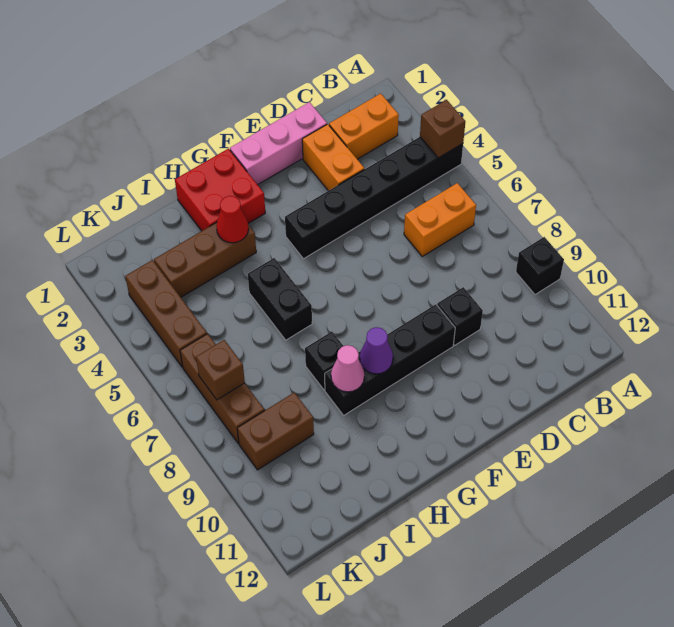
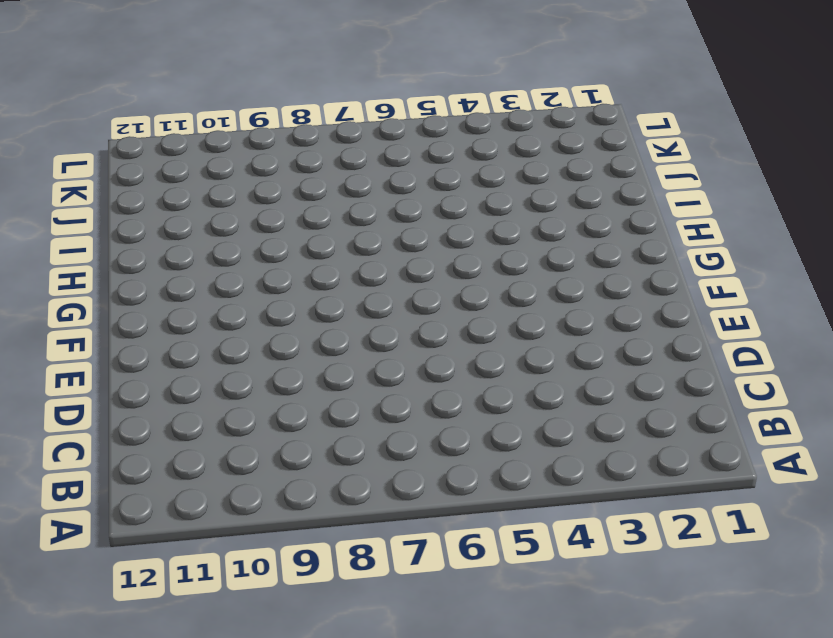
none -> black brick A4:F4 level 1
none -> black brick A9 level 1
none -> orange brick B2:C2 level 1

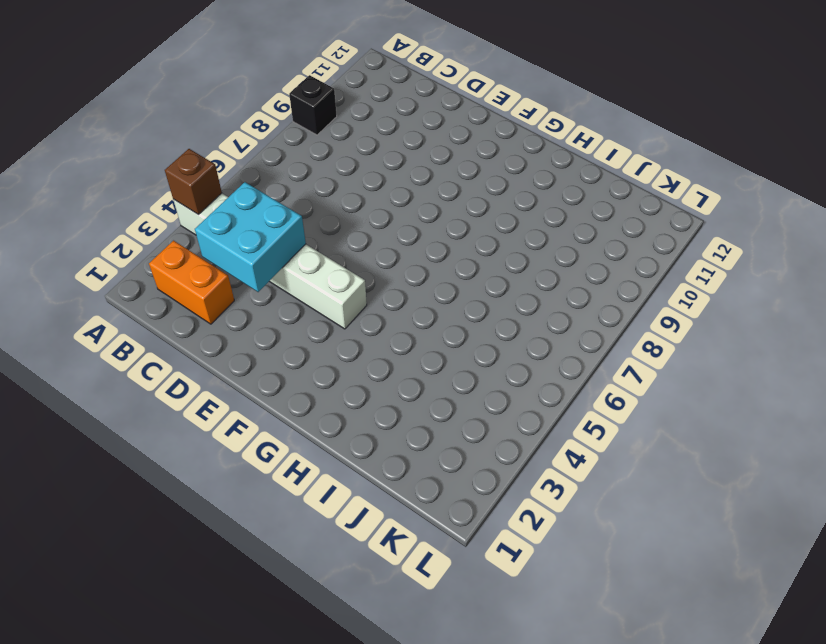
white brick A4:F4 level 1 -> black brick A4:F4 level 1
cyan brick C3:D4 level 2 -> none
none -> orange brick B6:C6 level 1
none -> pink brick D1:F1 level 1
none -> orange brick D2:D3 level 1

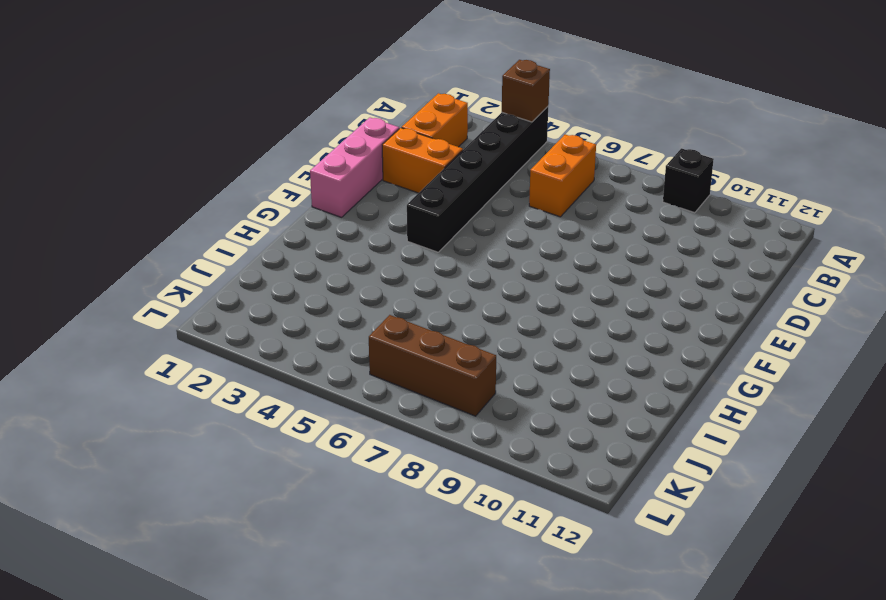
none -> black brick D9 level 1
none -> black brick E9:H9 level 1
none -> red brick G1:H2 level 1

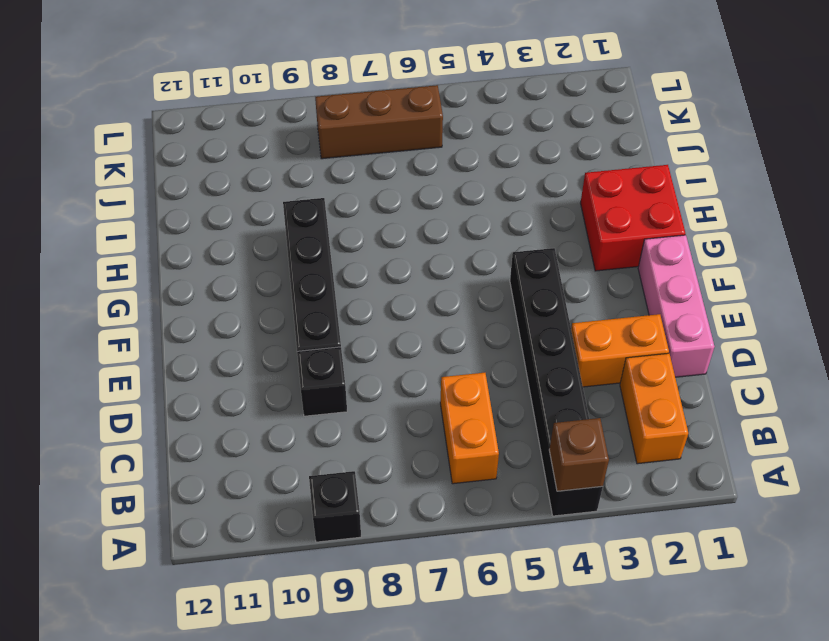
none -> brown brick H3:J3 level 1
none -> black brick H5:H6 level 1
none -> black brick H8 level 1

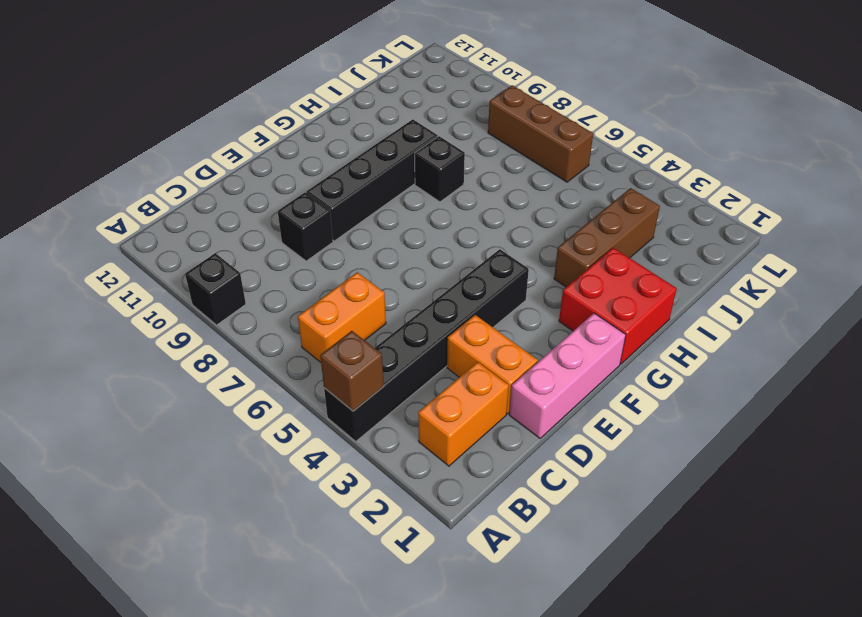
none -> black brick H5:H6 level 1
none -> brown brick J9:K9 level 1
none -> brown brick K3:K5 level 1

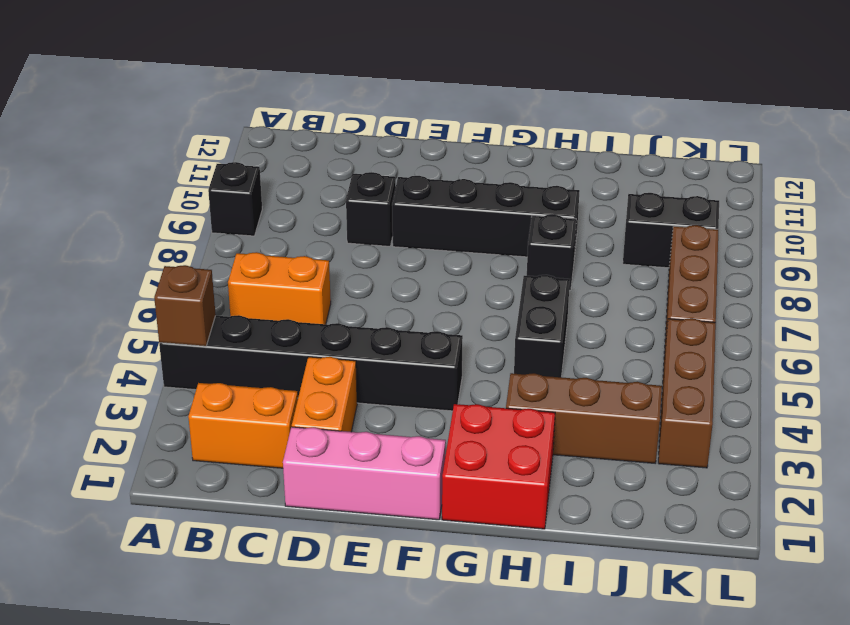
black brick J9:K9 level 1 -> brown brick J9:K9 level 1
none -> purple cone G9 level 2
none -> red cone H3 level 2
none -> pink cone H9 level 2

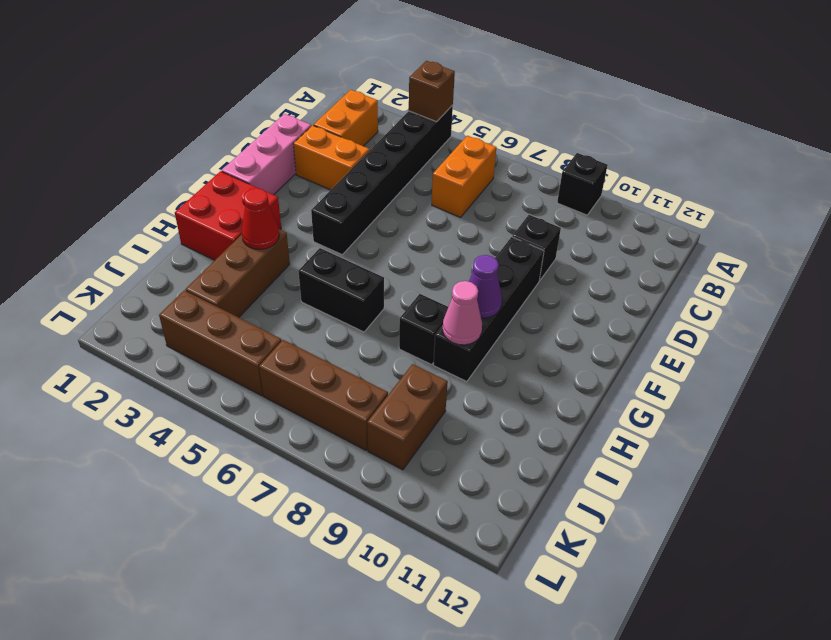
none -> brown brick K7 level 2

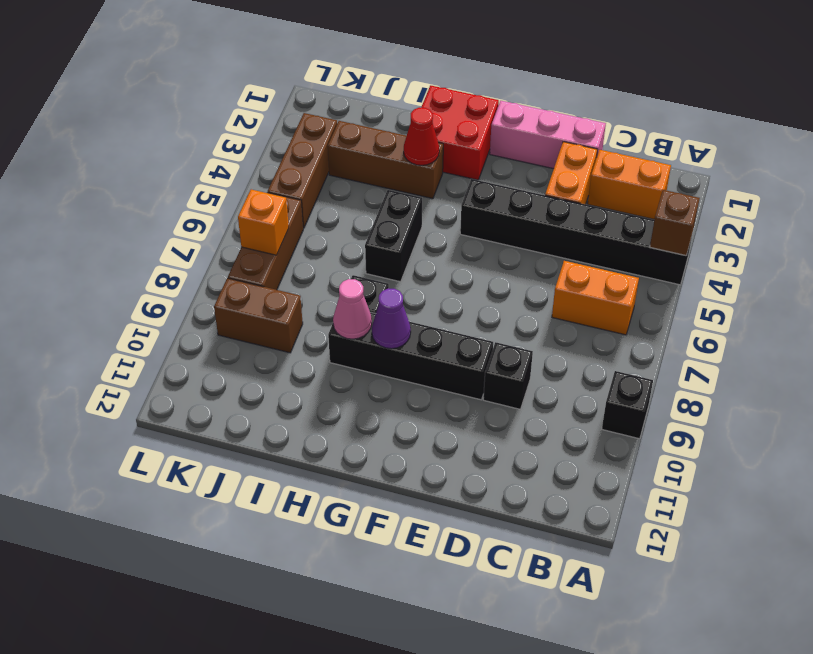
orange brick K7 level 2 -> brown brick K7 level 2

